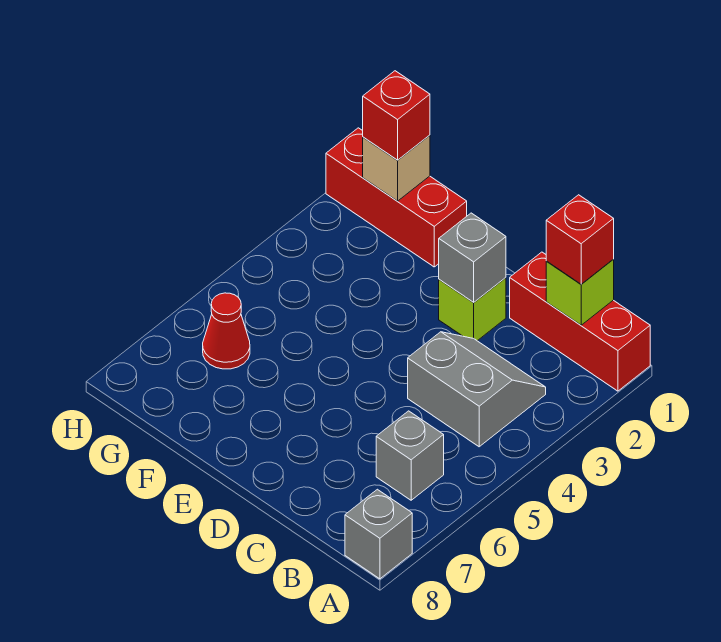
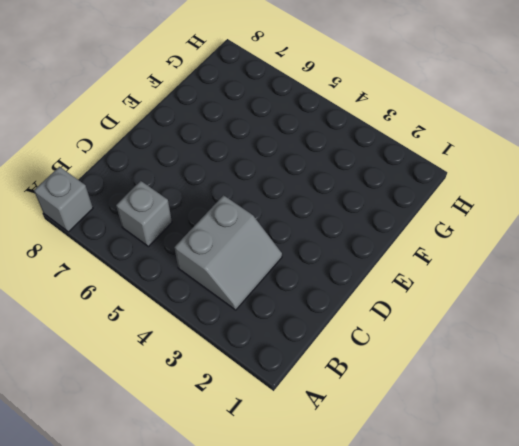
none -> red brick A1:C1 level 1
none -> lime brick D2 level 1
none -> red brick F1:H1 level 1

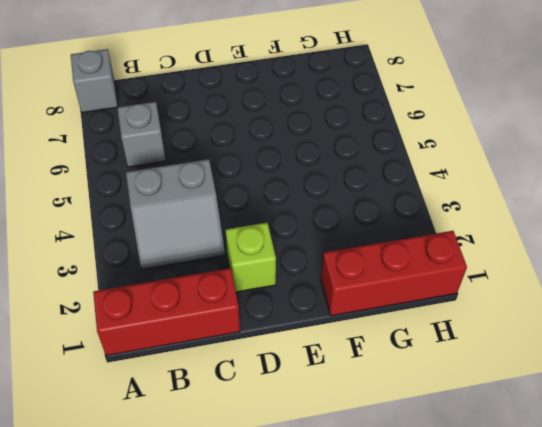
none -> red cone G6 level 1
none -> lime brick B1 level 2
none -> grey brick D2 level 2

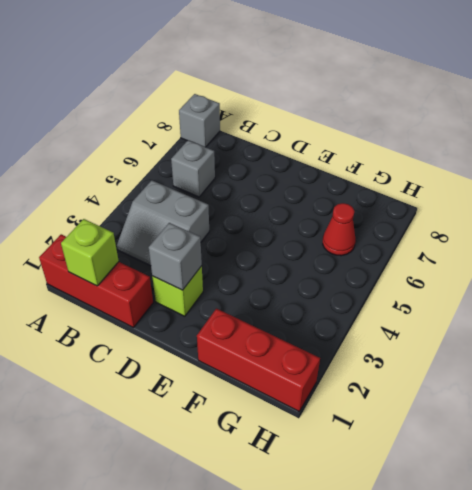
none -> tan brick G1 level 2
none -> red brick B1 level 3
none -> red brick G1 level 3

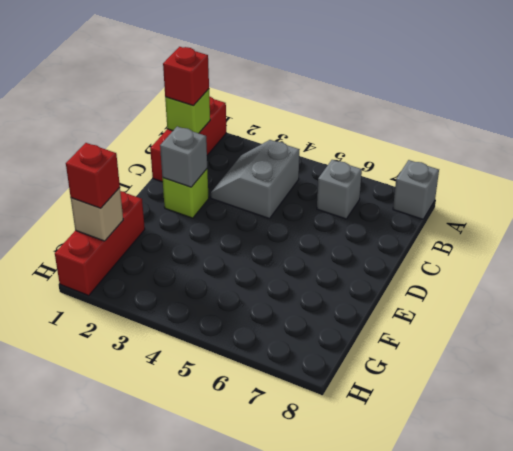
none -> red cone G6 level 1

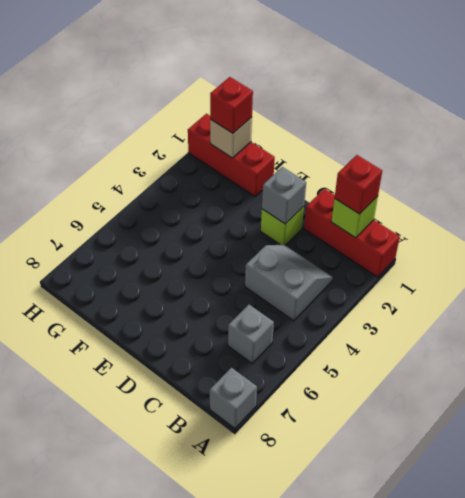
none -> red cone G6 level 1

